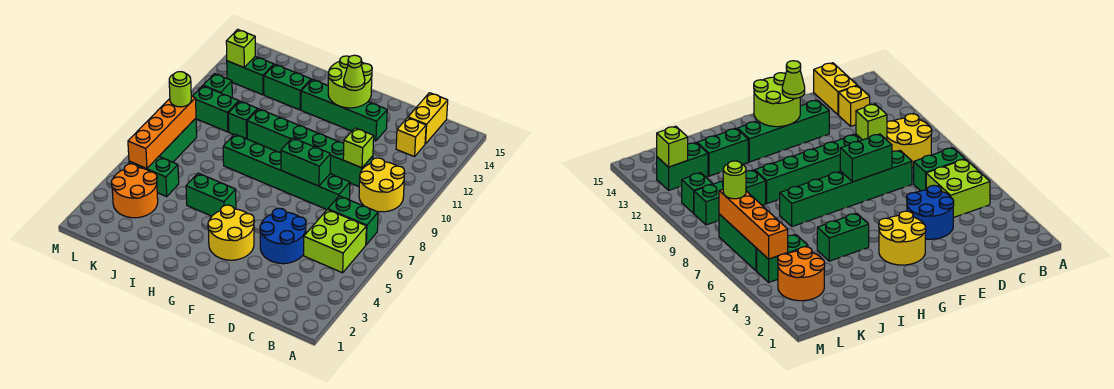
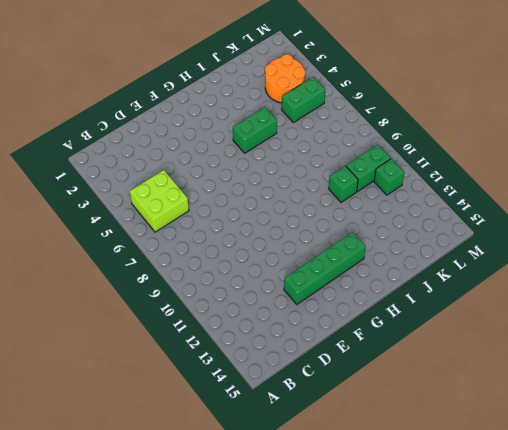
none -> green brick B7:C7 level 1
none -> yellow round brick B9:C10 level 1
none -> yellow brick C13 level 1

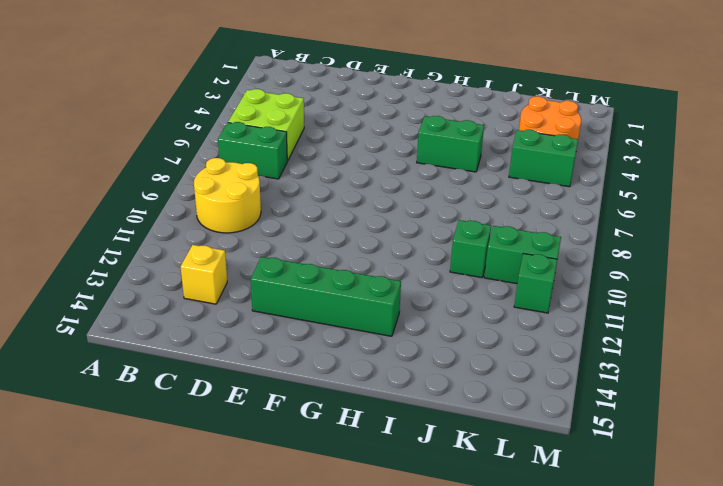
none -> yellow brick C14:C15 level 1
none -> blue round brick D4:E5 level 1
none -> green brick D8:I8 level 1

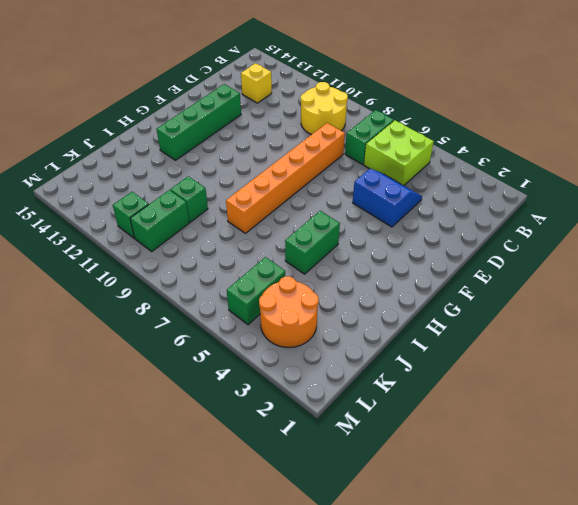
blue slope D4:E5 level 1 top E -> blue round brick D4:E5 level 1
orange brick D8:I8 level 1 -> green brick D8:I8 level 1
none -> yellow brick C14:C15 level 1
none -> green brick D10:I10 level 1
none -> yellow round brick F3:G4 level 1

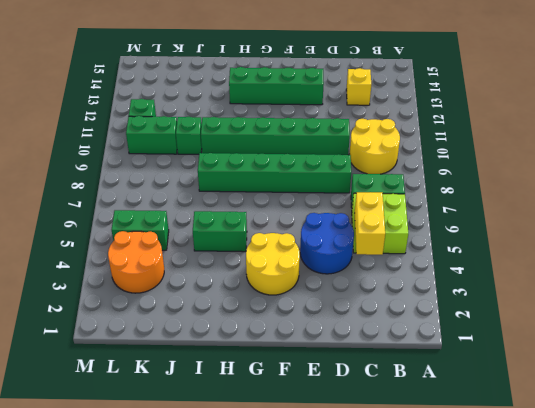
yellow brick C4:C5 level 2 -> yellow brick C14:C15 level 1
none -> green brick I13:J13 level 1
none -> green brick K13:L13 level 1
none -> green brick L6:L8 level 1

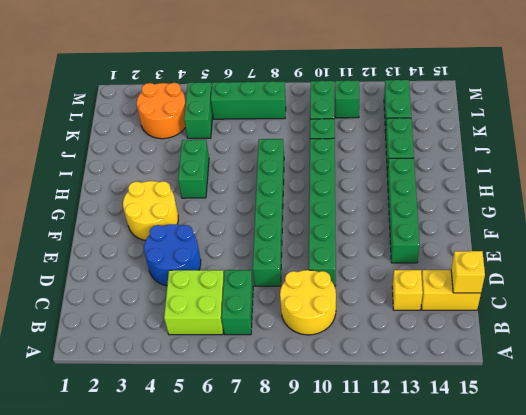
yellow brick C15 level 2 -> none
none -> lime brick D10 level 2
none -> green brick E8:F8 level 2
none -> lime round brick F13:G14 level 2

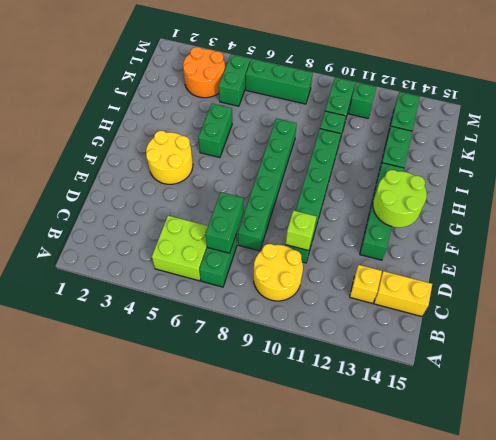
green brick C7:D7 level 2 -> green brick E8:F8 level 2
none -> blue round brick D4:E5 level 1
none -> orange brick L5:L8 level 2
none -> lime brick L13 level 2

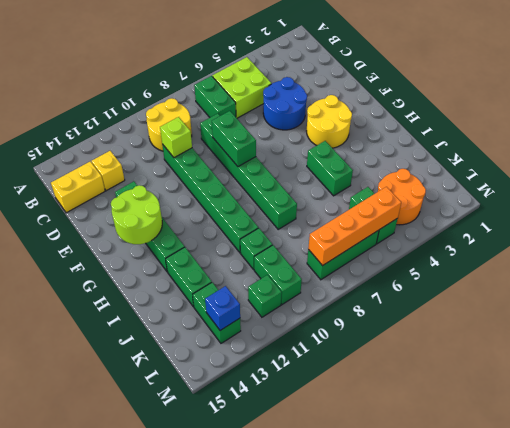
blue brick L13 level 2 -> lime brick L13 level 2
none -> lime cone F13 level 3
none -> lime round brick L8 level 3

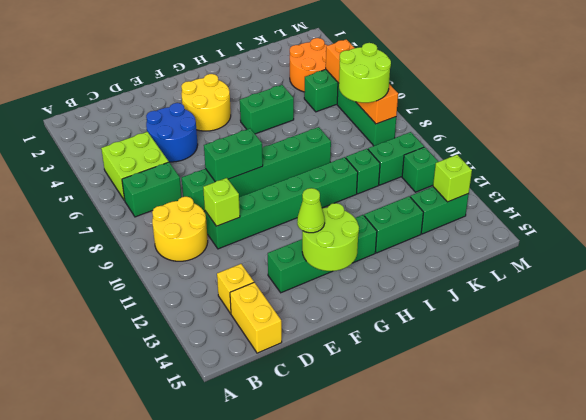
lime round brick K7:L8 level 3 -> lime round brick L8 level 3

